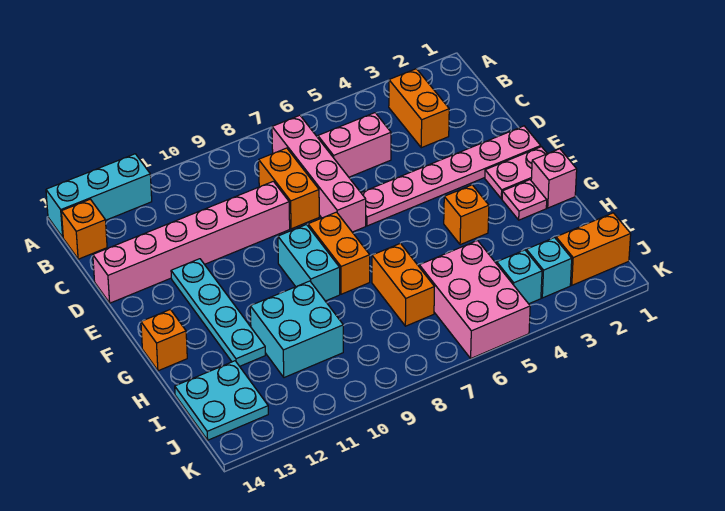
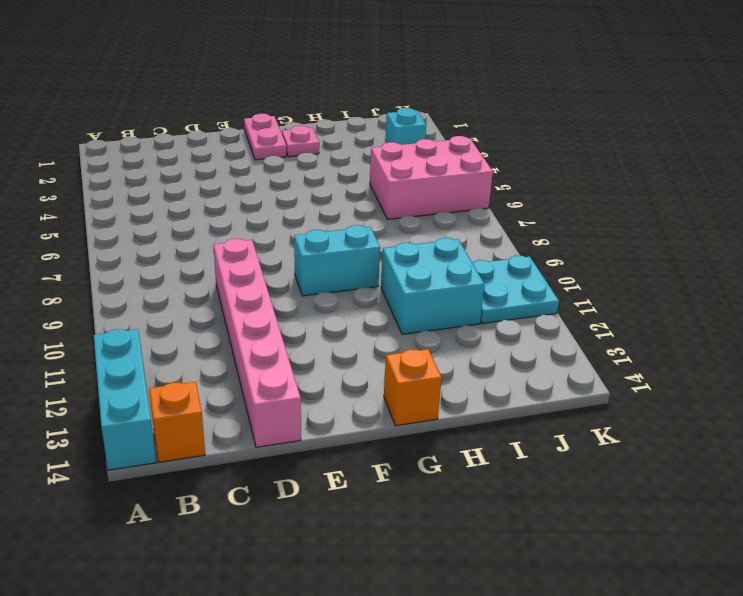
cyan plate J10:K11 level 1 -> cyan plate I13:J14 level 1
none -> orange brick B3:C3 level 1
none -> pink brick B7:E7 level 1
none -> pink brick C5:C6 level 1

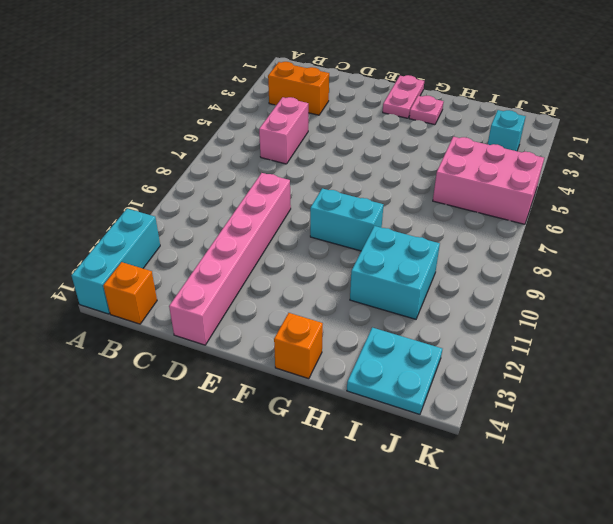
none -> pink brick B7:E7 level 1
none -> orange brick C8:D8 level 1
none -> pink plate E1:E6 level 1

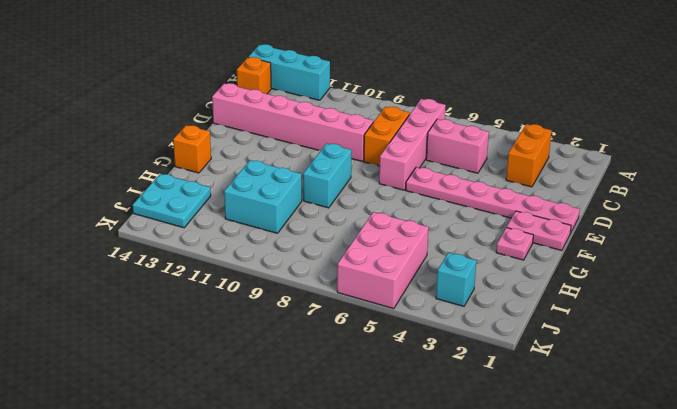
none -> cyan plate E12:H12 level 1
none -> orange brick F8:G8 level 1
none -> pink brick G1 level 1

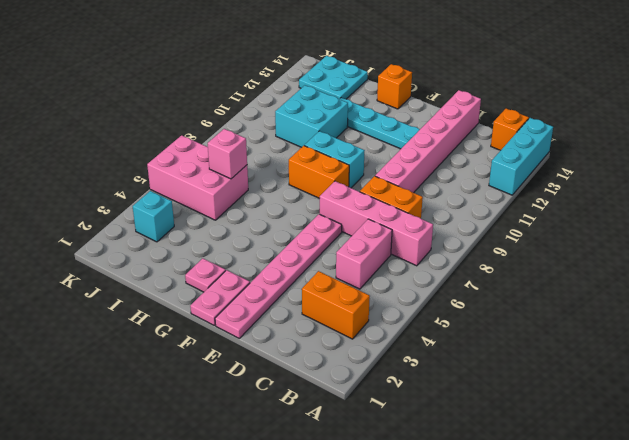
pink brick I6 level 2 -> pink brick G1 level 1
none -> orange brick G4 level 1
none -> orange brick H7:I7 level 1
none -> orange brick J1:J2 level 1

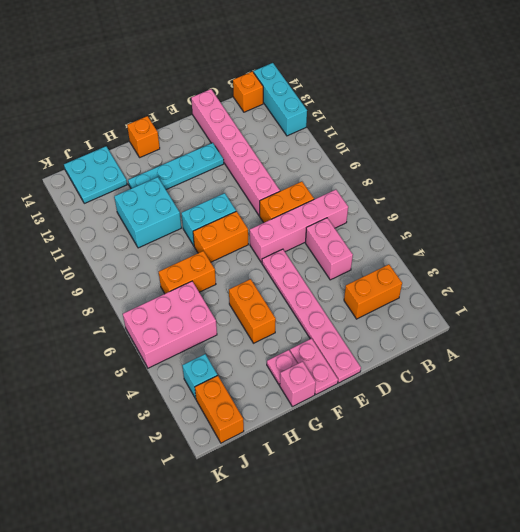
orange brick G4:G5 level 1 -> orange brick G4 level 1
none -> cyan brick J4 level 1

